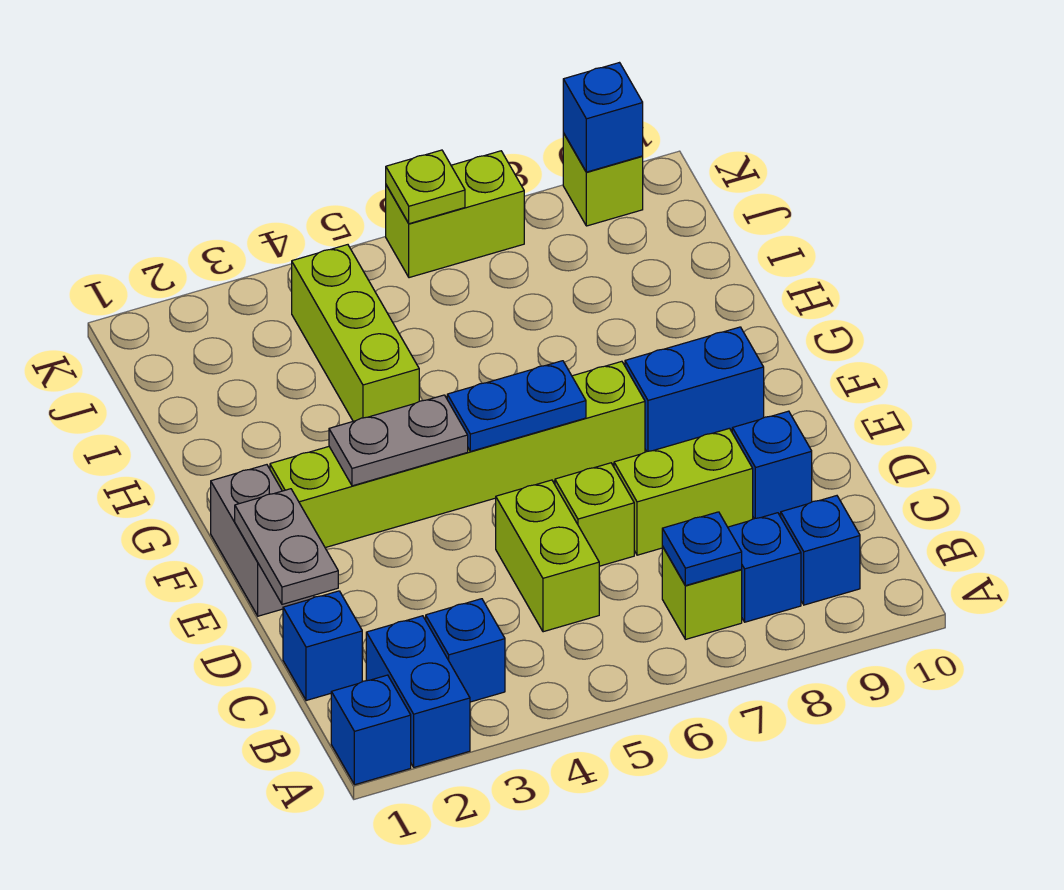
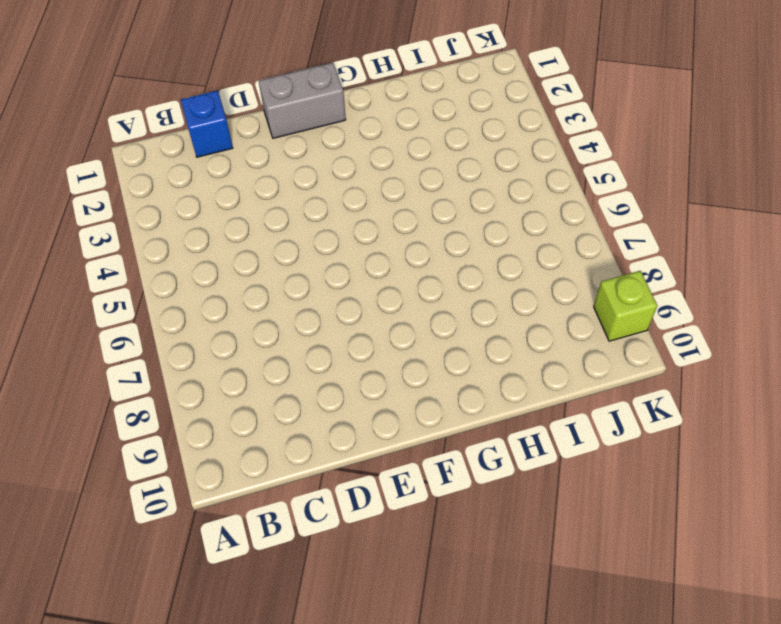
none -> blue brick A1 level 1
none -> blue brick A2:B2 level 1
none -> blue brick B3 level 1

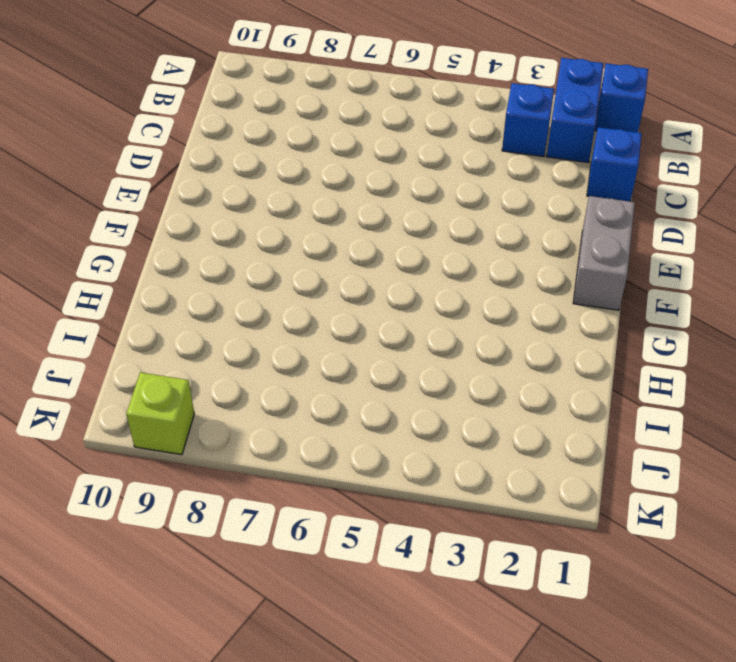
none -> lime brick B7 level 1
none -> blue brick B8 level 1
none -> blue brick B9 level 1

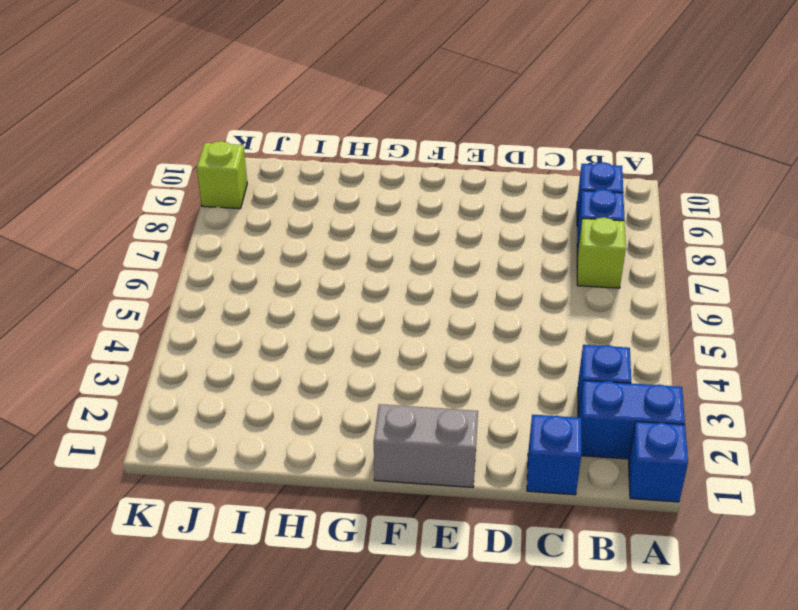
none -> lime brick C5:D5 level 1
none -> lime brick D6 level 1
none -> lime brick D7:D8 level 1

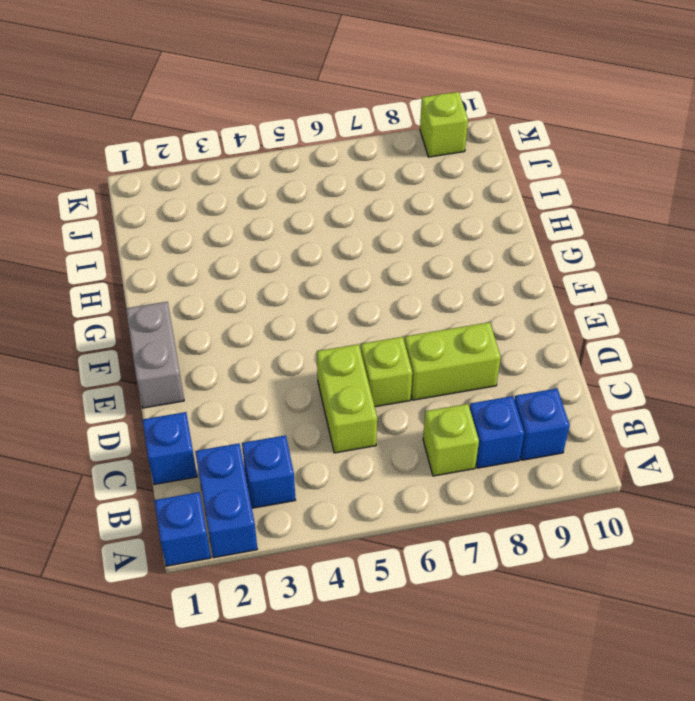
none -> blue brick D9 level 1
none -> lime brick F2:F7 level 1
none -> blue brick F8:F9 level 1

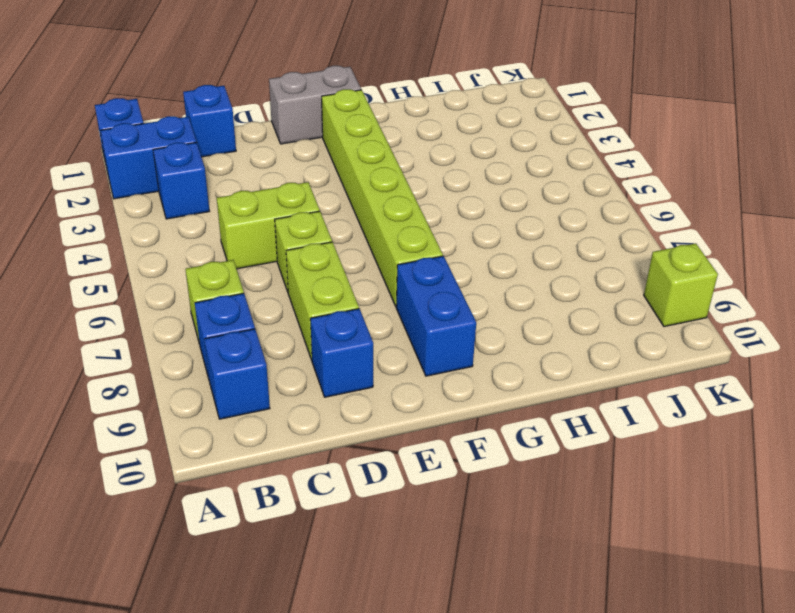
none -> lime brick H4:J4 level 1
none -> lime brick K6:K7 level 1
none -> blue plate B7 level 2

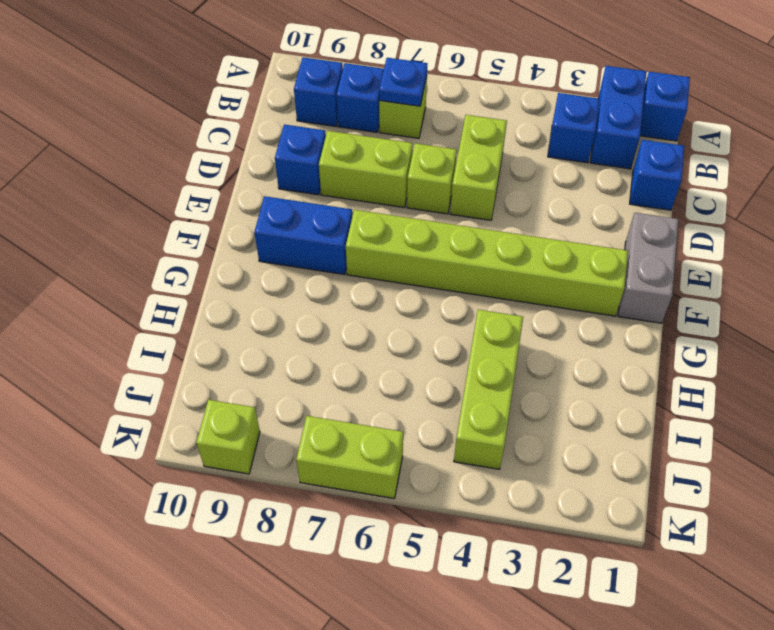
none -> grey plate D1:E1 level 2
none -> grey plate F3:F4 level 2
none -> blue plate F5:F6 level 2

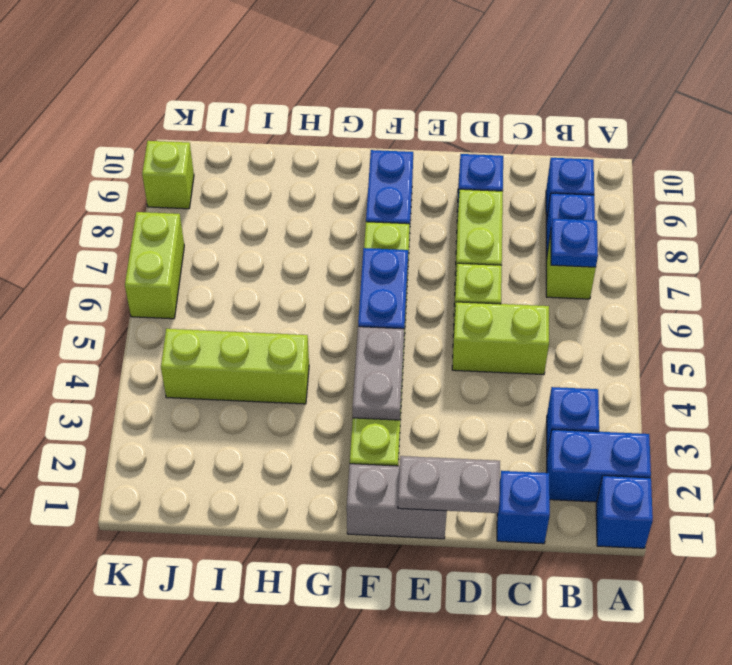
none -> lime plate K6 level 2
none -> blue brick K9 level 2

